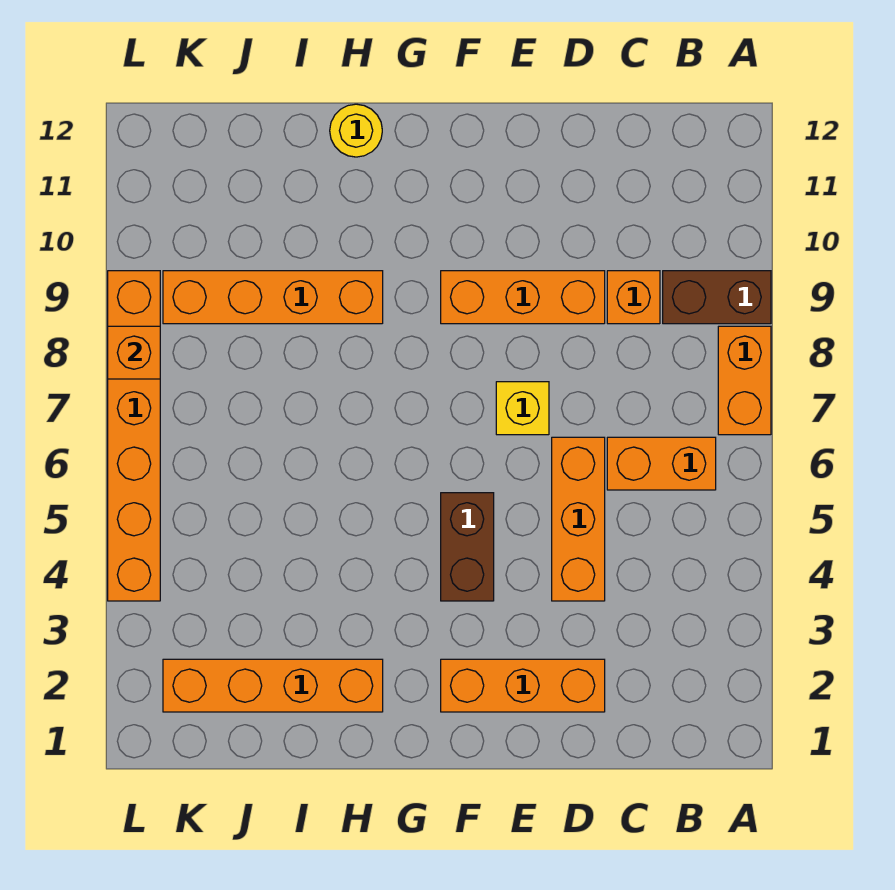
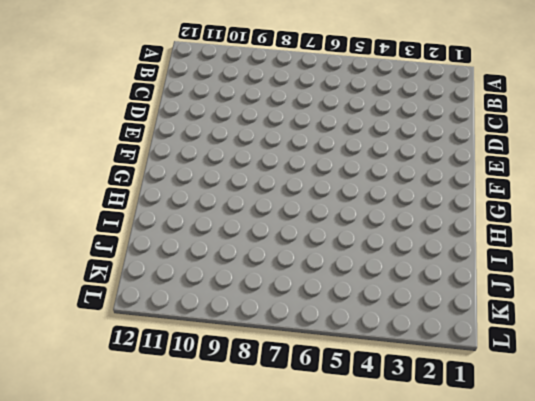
none -> orange brick A7:A8 level 1
none -> brown brick A9:B9 level 1
none -> orange brick B6:C6 level 1

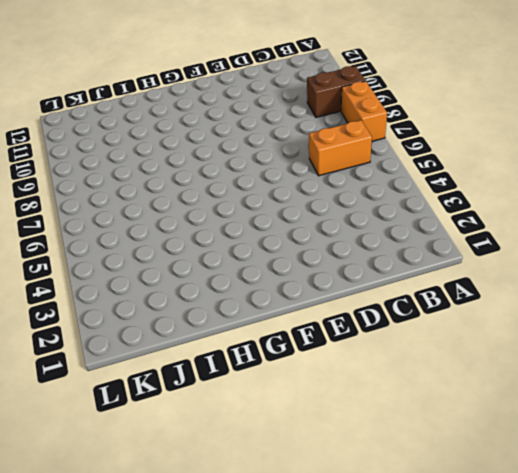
none -> orange brick C9 level 1
none -> orange brick D2:F2 level 1
none -> orange brick D4:D6 level 1

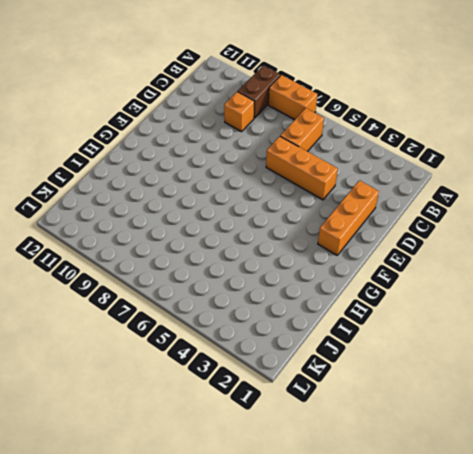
none -> orange brick D9:F9 level 1
none -> yellow brick E7 level 1
none -> brown brick F4:F5 level 1

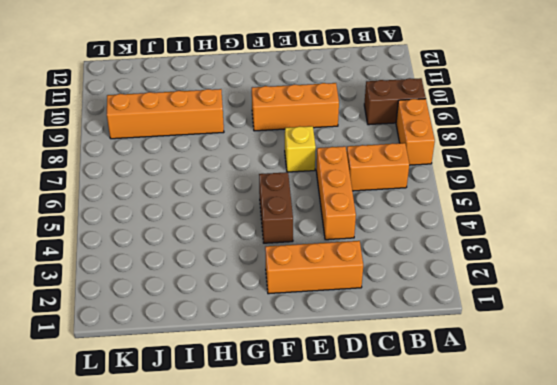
none -> orange brick C9 level 1
none -> orange brick H2:K2 level 1
none -> yellow round brick H12 level 1

